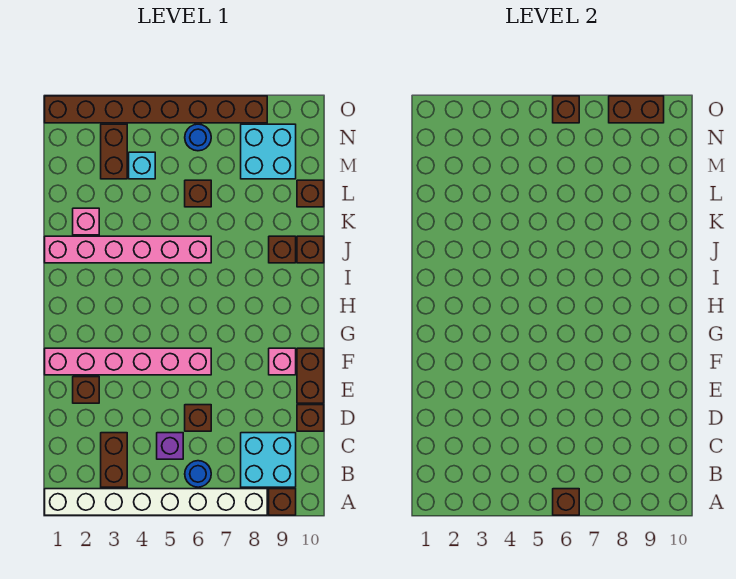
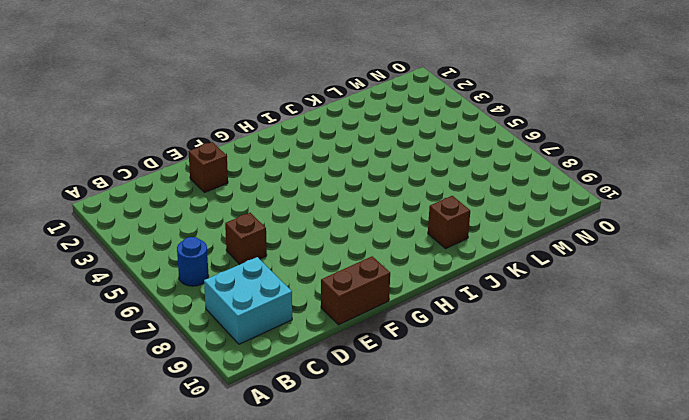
none -> white brick A1:A8 level 1
none -> brown brick A9 level 1
none -> brown brick B3:C3 level 1

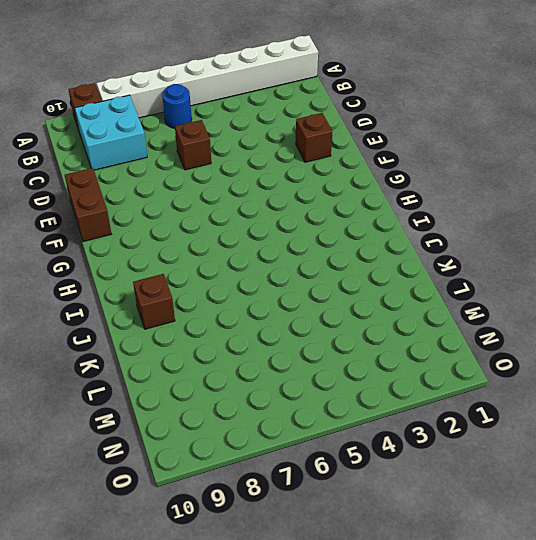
none -> brown brick B3:C3 level 1
none -> purple brick C5 level 1
none -> brown brick D10 level 1

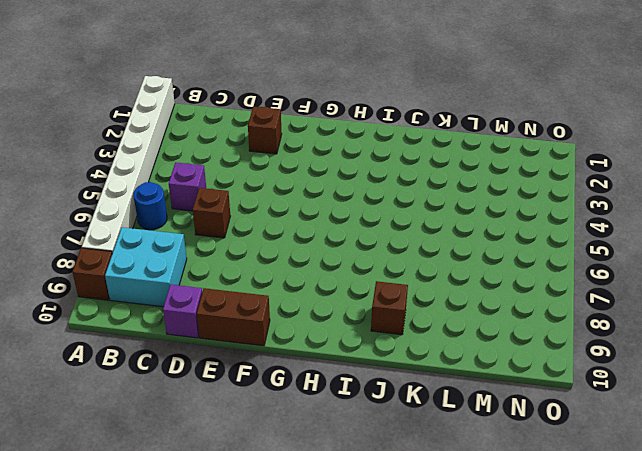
purple brick D10 level 1 -> brown brick D10 level 1
none -> brown brick B3:C3 level 1
none -> pink brick F1:F6 level 1
none -> pink brick F9 level 1

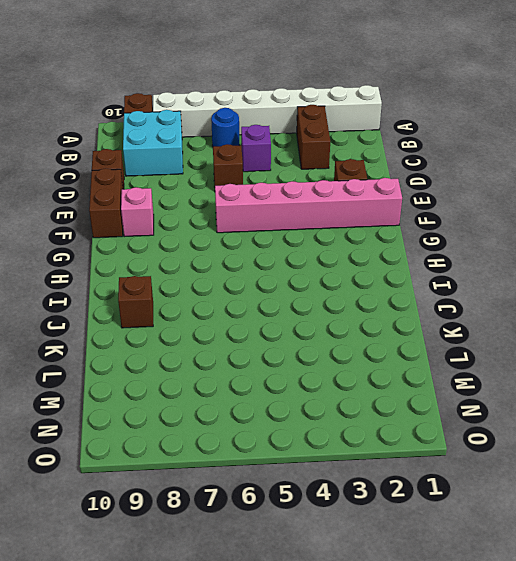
none -> pink brick J1:J6 level 1
none -> brown brick J10 level 1
none -> pink brick K2 level 1

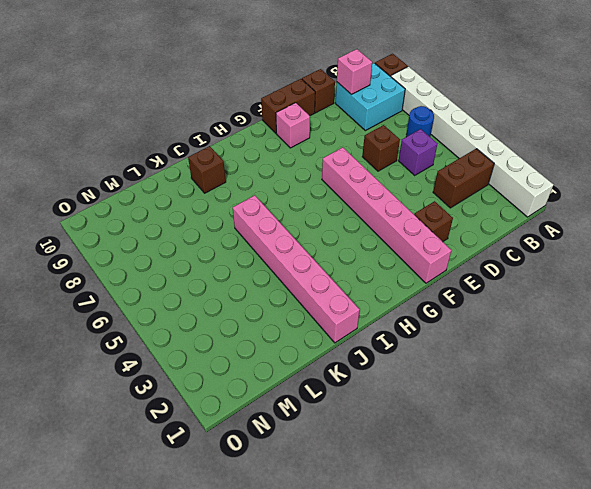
pink brick C9 level 2 -> pink brick K2 level 1
none -> brown brick J10 level 1
none -> brown brick L6 level 1
none -> brown brick L10 level 1

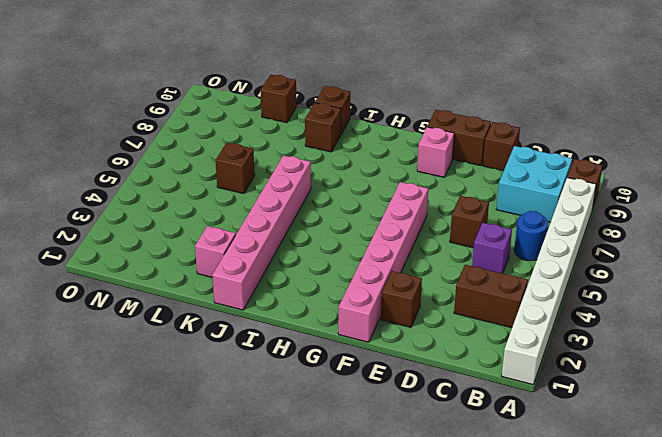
none -> brown brick M3:N3 level 1
none -> cyan brick M4 level 1
none -> cyan brick M8:N9 level 1

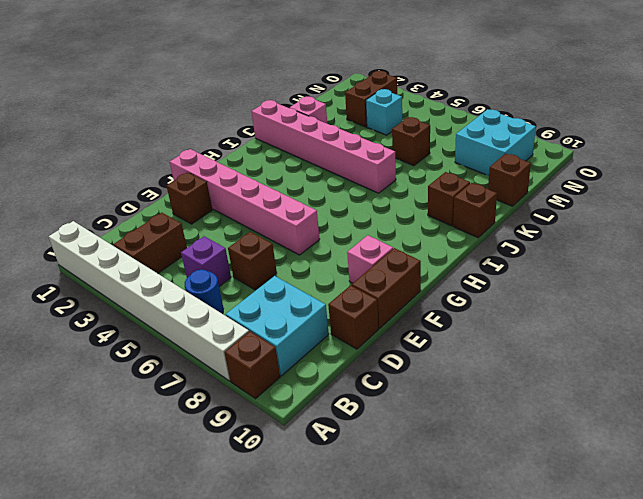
none -> blue round brick N6 level 1
none -> brown brick O1:O8 level 1
none -> brown brick A6 level 2

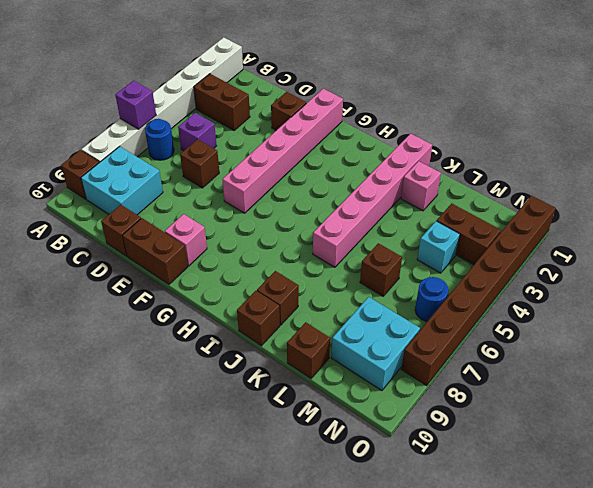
purple brick A6 level 2 -> brown brick A6 level 2
none -> brown brick O6 level 2
none -> brown brick O8:O9 level 2

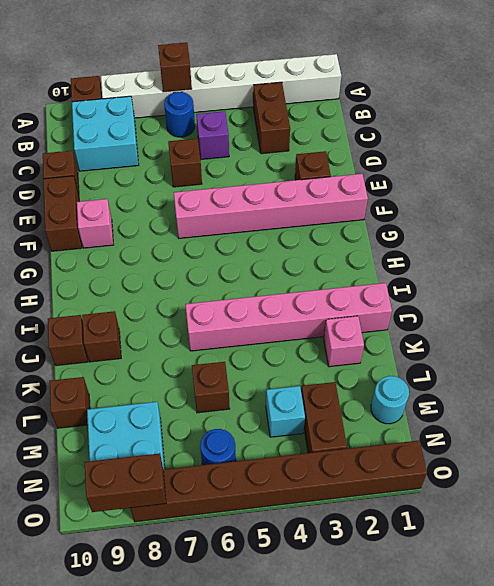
cyan round brick M1 level 1 -> none
none -> brown brick O6 level 2

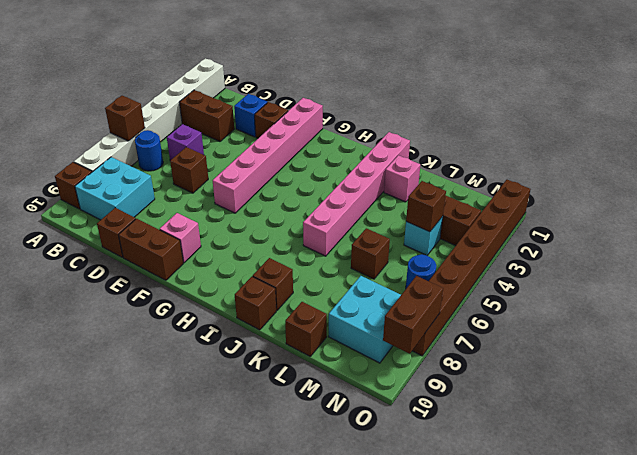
blue brick D2 level 1 -> none
brown brick M4 level 2 -> brown brick O6 level 2

